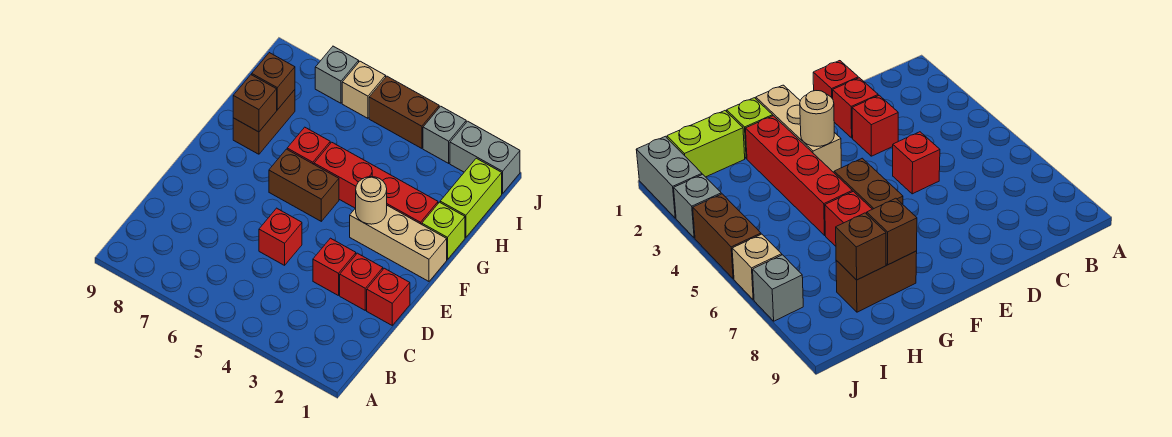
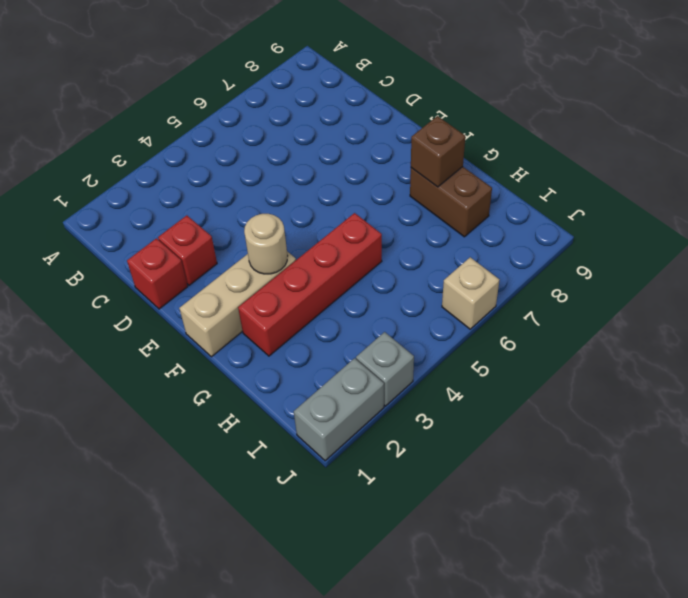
none -> red brick D3 level 1
none -> red brick D5 level 1
none -> brown brick F5:F6 level 1

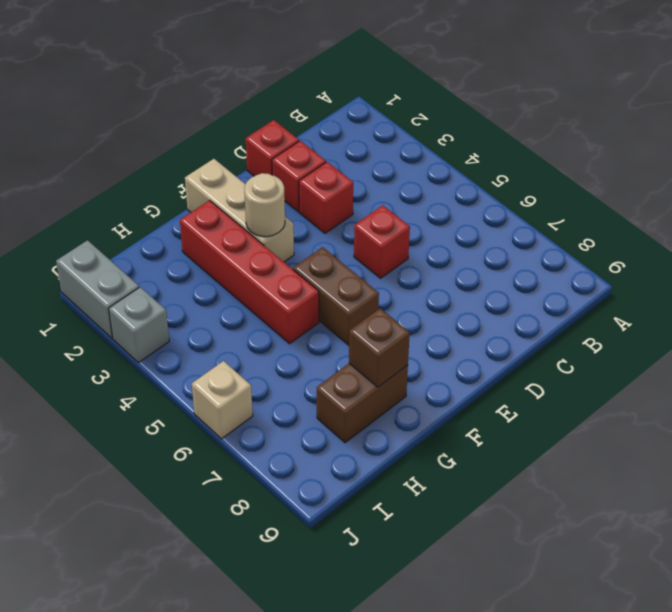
none -> lime brick G1 level 1
none -> red brick G6 level 1
none -> lime brick H1:I1 level 1

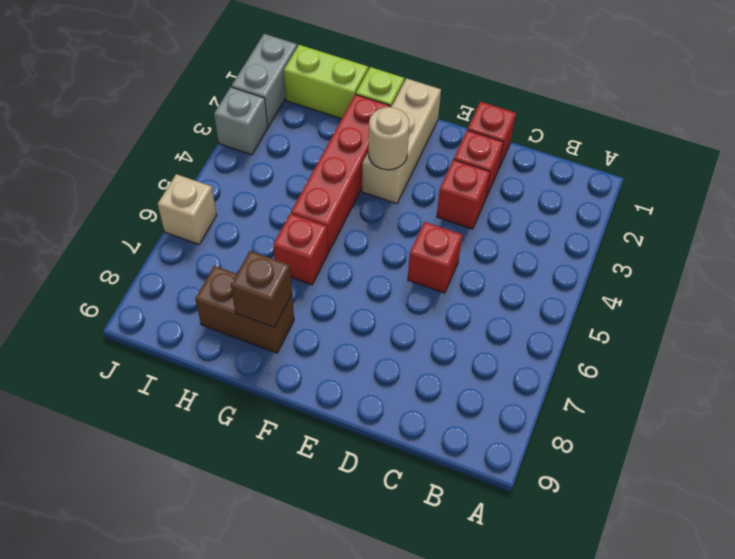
none -> brown brick F5:F6 level 1
none -> brown brick J4:J5 level 1
none -> grey brick J7 level 1

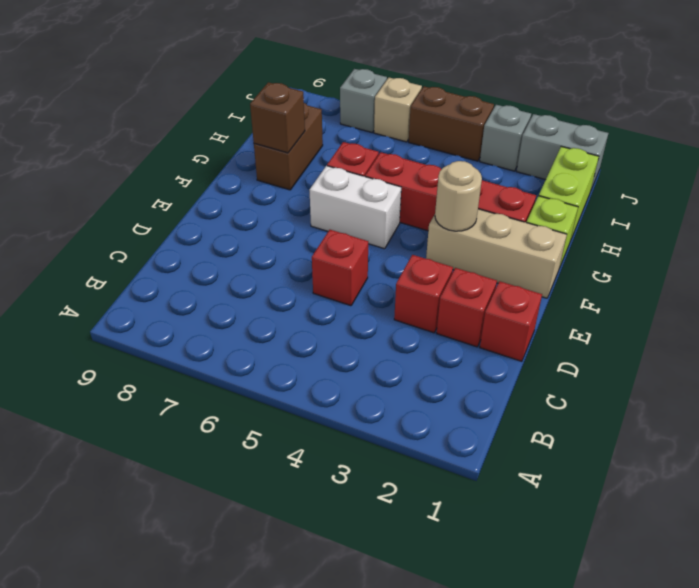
white brick F5:F6 level 1 -> brown brick F5:F6 level 1
none -> brown brick H8 level 2

